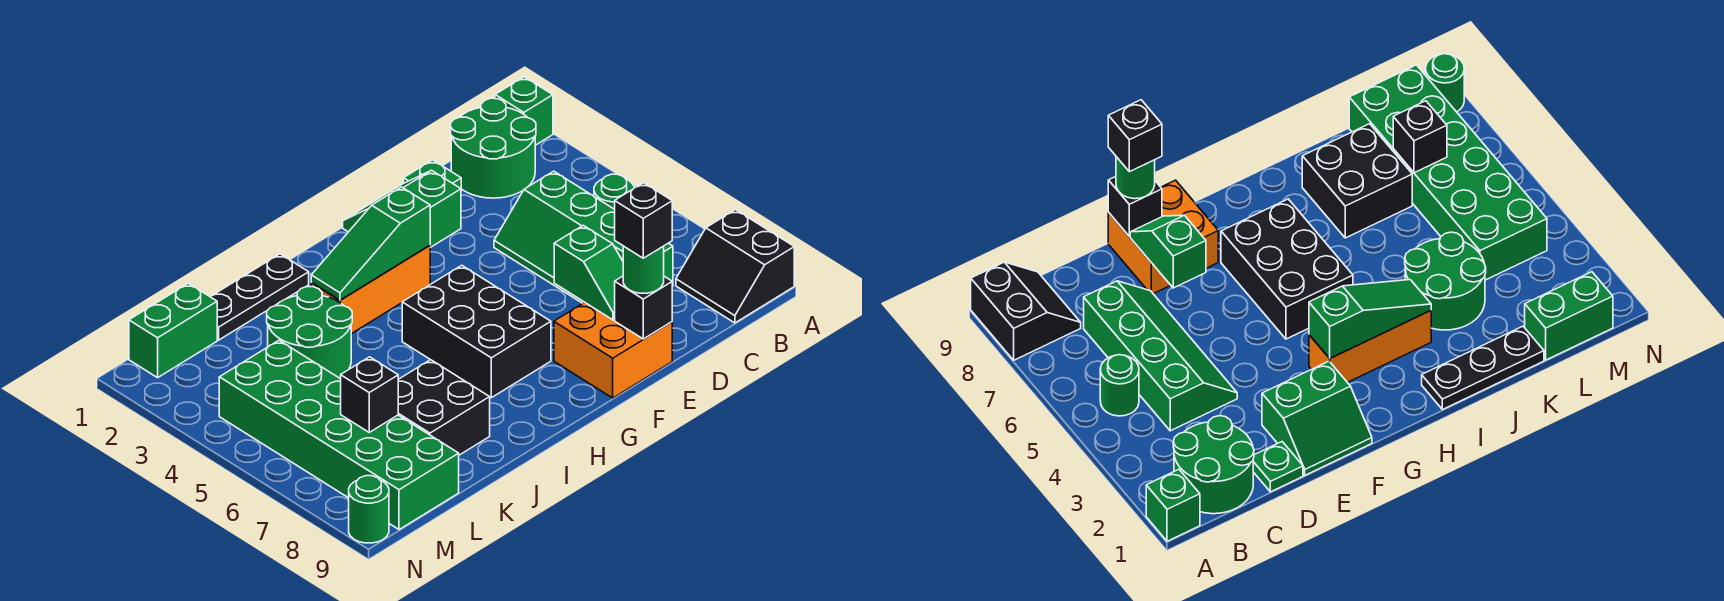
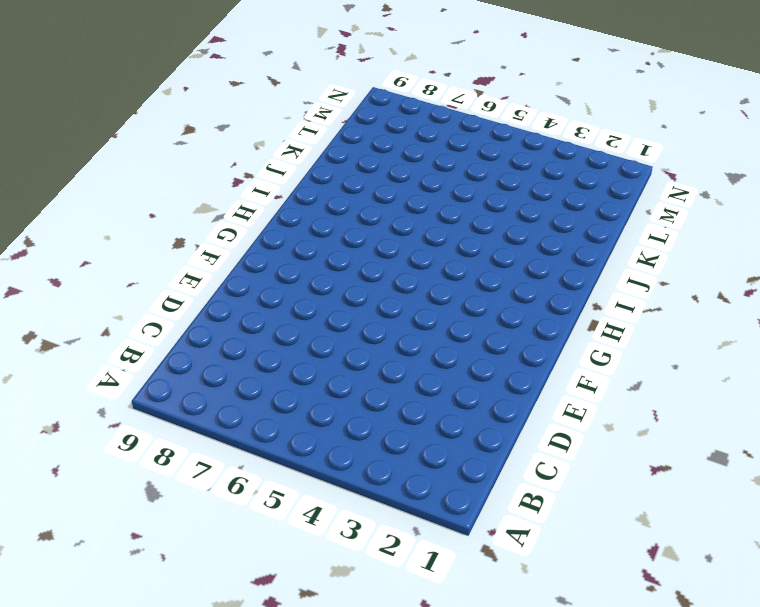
none -> green brick A1 level 1
none -> black slope A8:B9 level 1 top A
none -> green round brick B1:C2 level 1

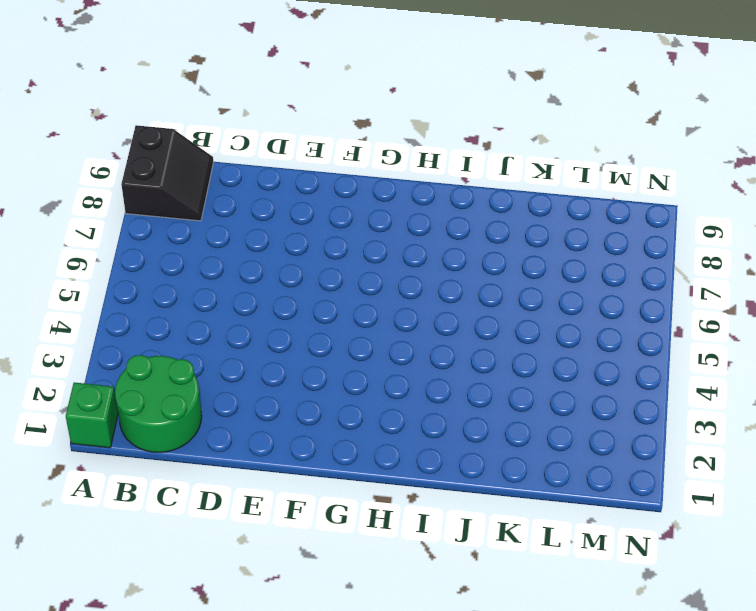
none -> green round brick B5 level 1
none -> green slope C4:D7 level 1 top C
none -> green plate D1 level 1

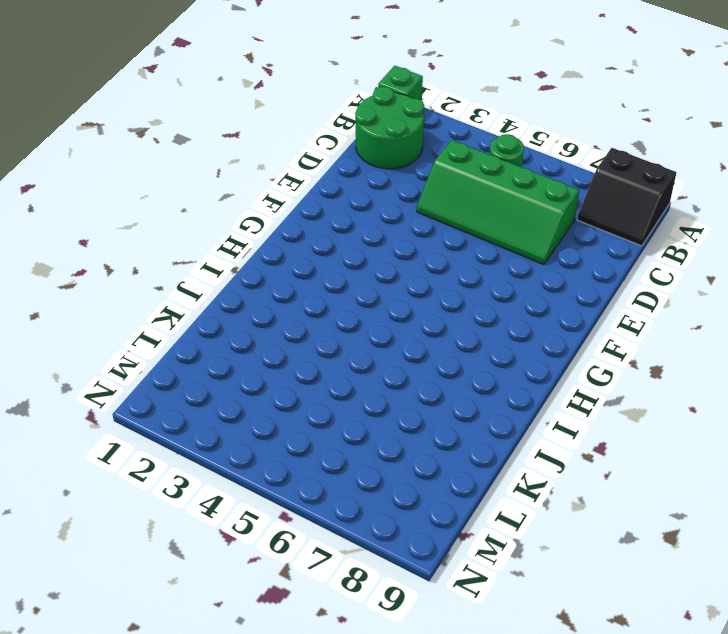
none -> green plate D1 level 1
none -> green slope E1:F2 level 1 top 2
none -> orange brick E8:F9 level 1

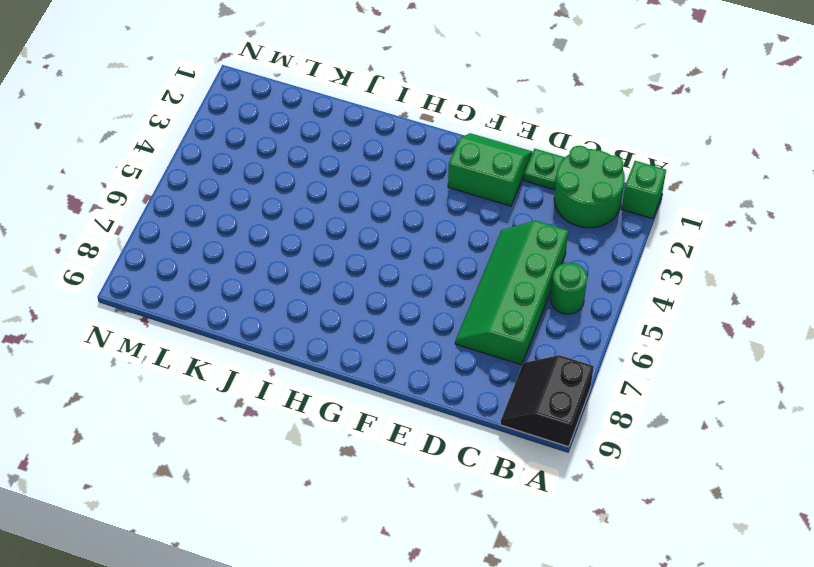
none -> orange brick E8:F9 level 1
none -> orange brick G3:I3 level 1
none -> black brick G5:H7 level 1

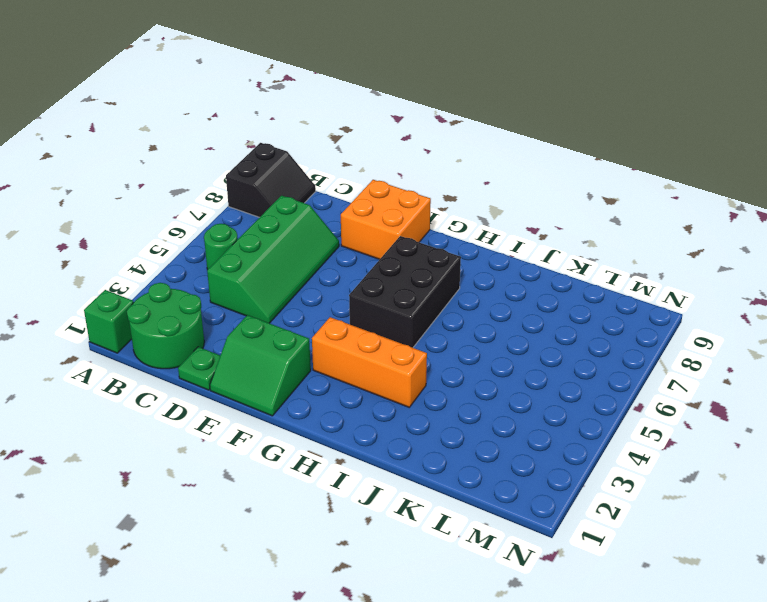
none -> black plate I1:K1 level 1
none -> green round brick J3:K4 level 1
none -> black brick J7:K8 level 1

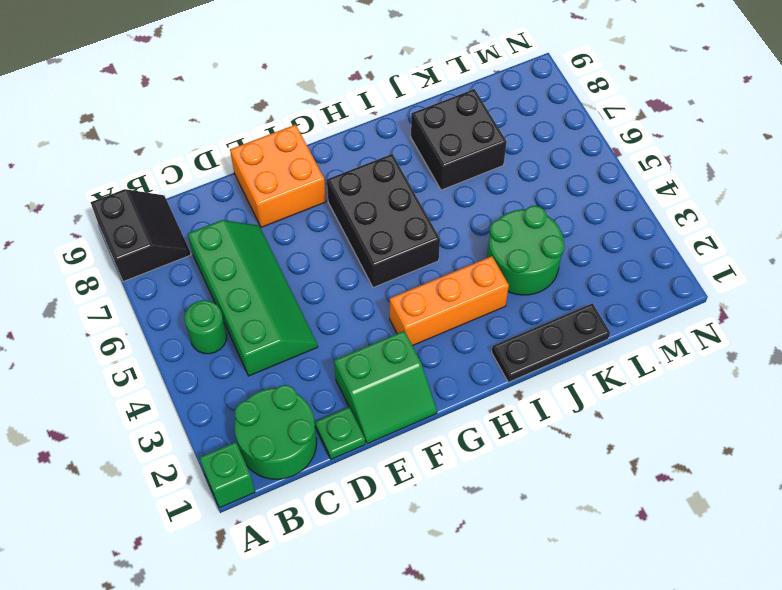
none -> green brick L1:M1 level 1
none -> green brick L4:M9 level 1
none -> green round brick N9 level 1

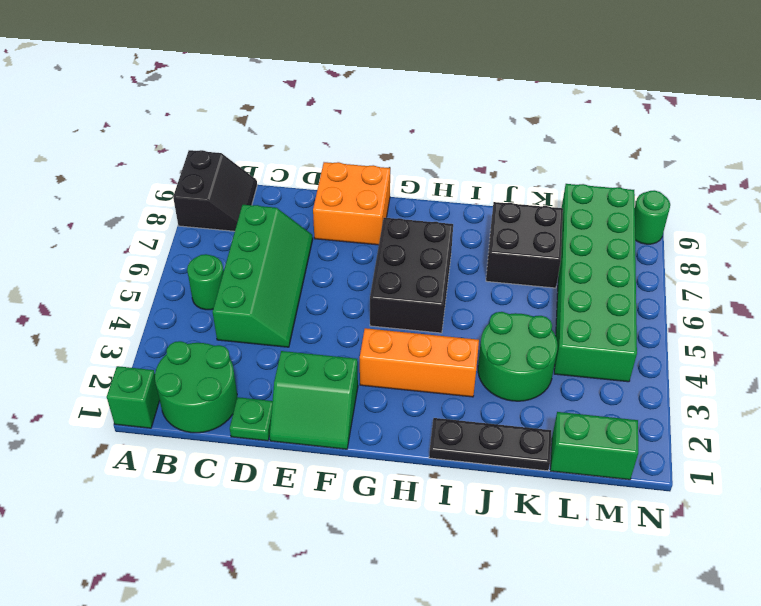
none -> green slope E7:E8 level 2 top 7
none -> black brick E9 level 2
none -> green slope G3:I3 level 2 top G

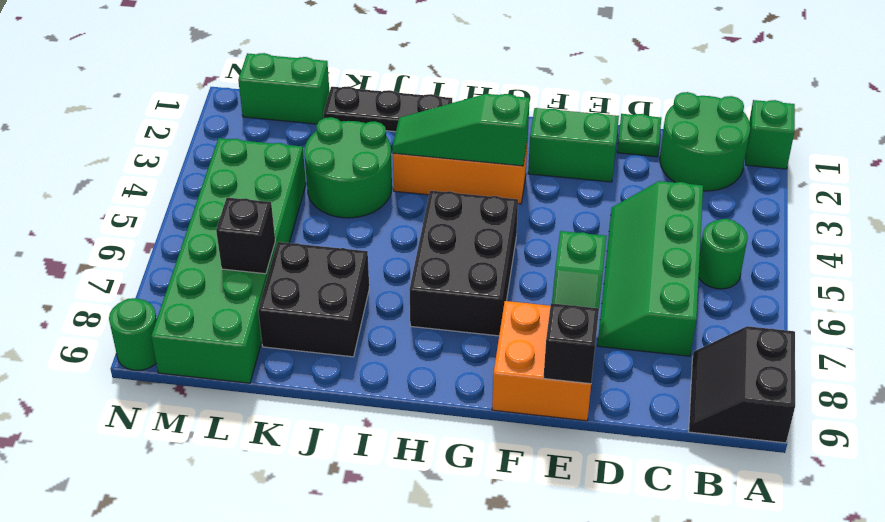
none -> green round brick E9 level 3
none -> black brick E9 level 4

